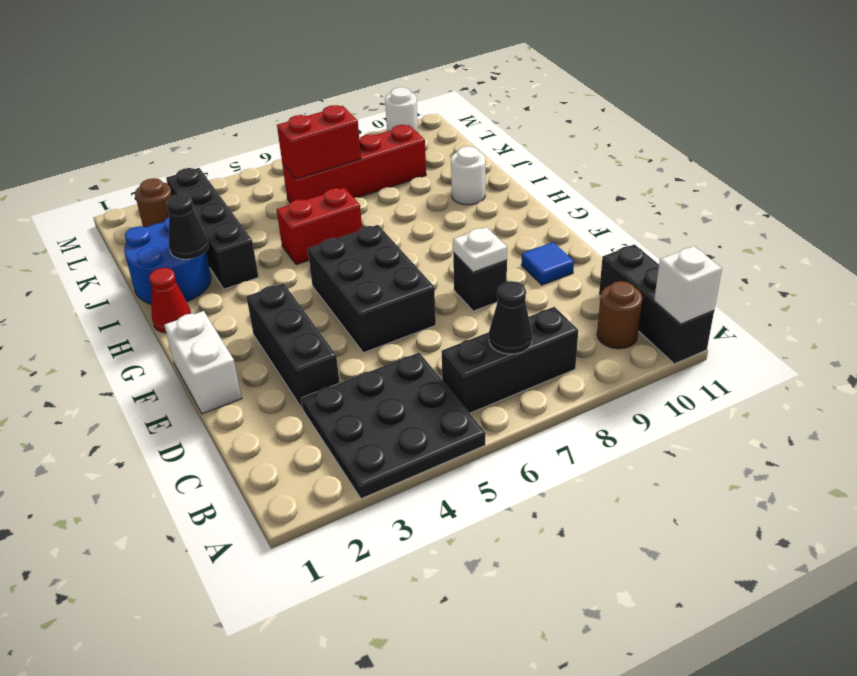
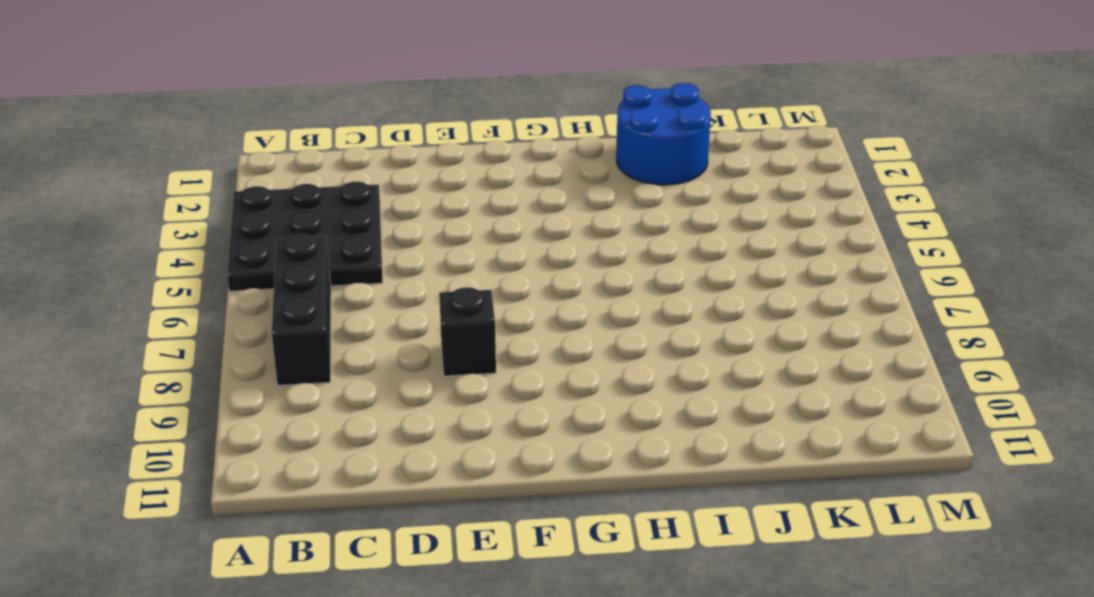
none -> black brick A11:C11 level 1
none -> brown round brick B10 level 1
none -> black brick D3:F3 level 1

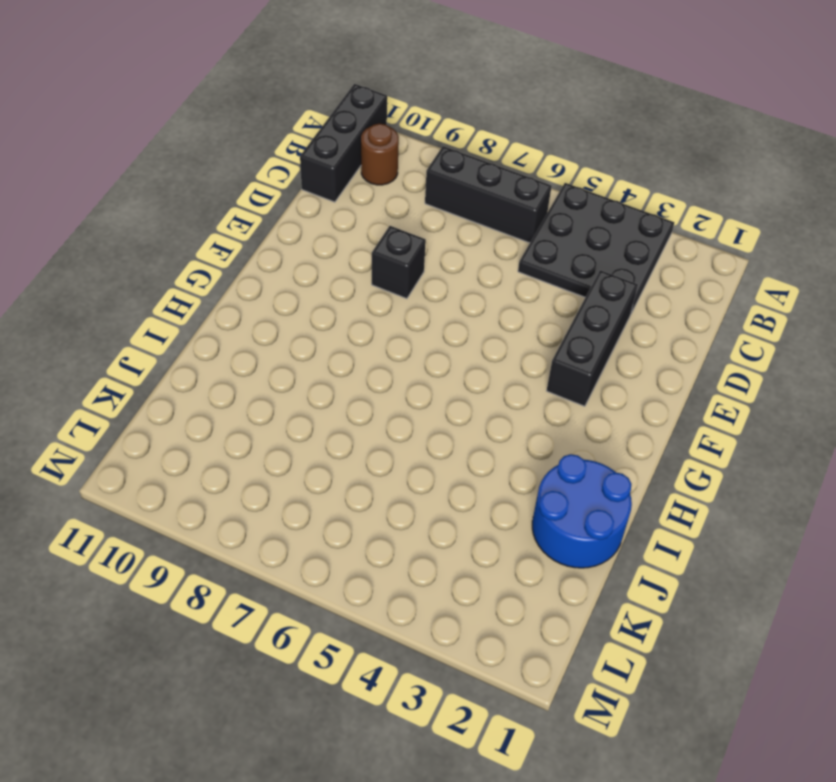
none -> white brick E1:F1 level 1
none -> black brick E5:G6 level 1
none -> blue tile E10 level 1

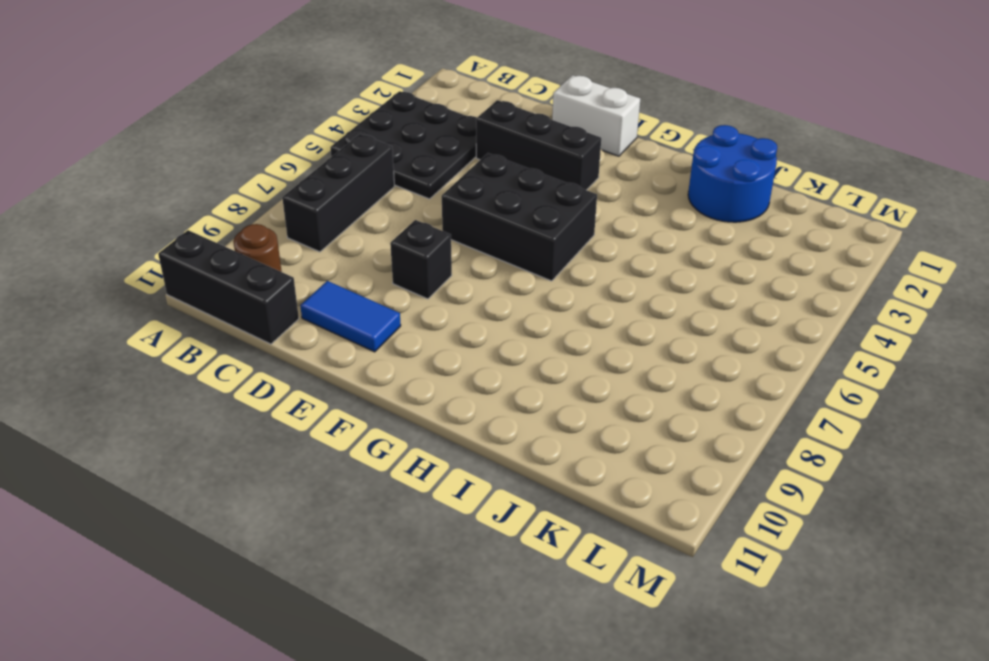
blue tile D10:E10 level 1 -> blue tile E10 level 1
none -> red cone H1 level 1
none -> black brick I3:L3 level 1
none -> red brick I5:I6 level 1

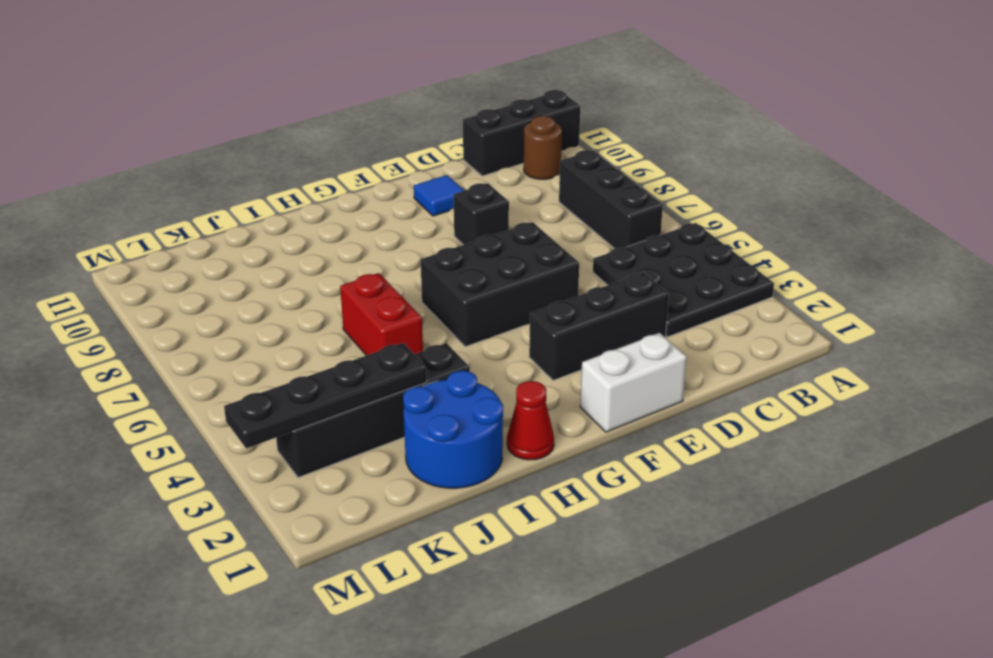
black plate J3:M3 level 2 -> none
none -> white round brick I10 level 1
none -> red brick K6:K9 level 1
none -> brown round brick L2 level 1

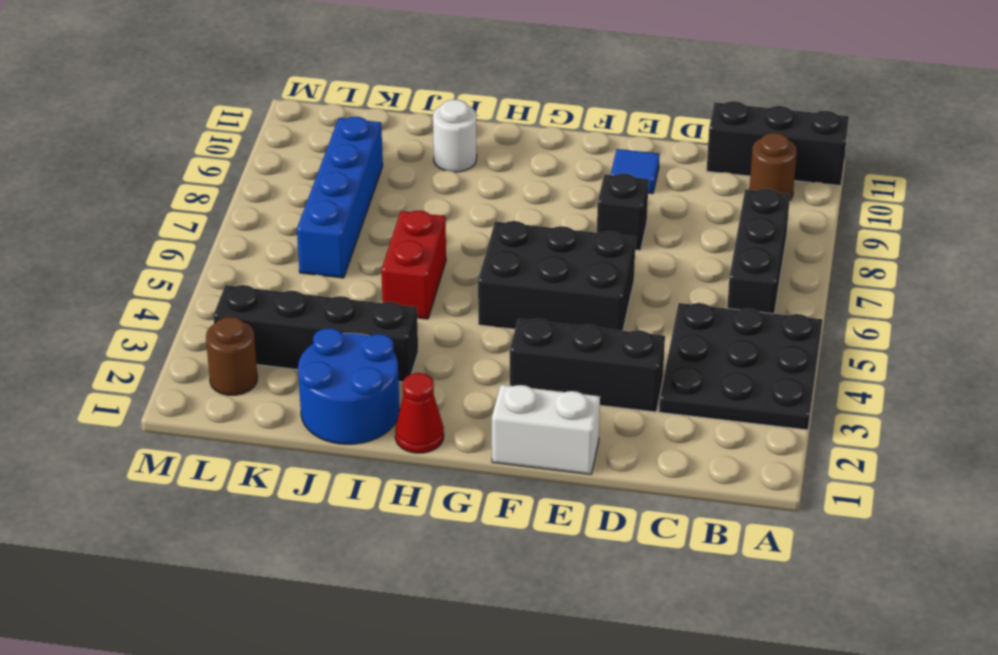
blue brick K6:K9 level 1 -> red brick K6:K9 level 1
none -> white round brick M10 level 1
none -> white brick A11 level 2
none -> black cone B7 level 2

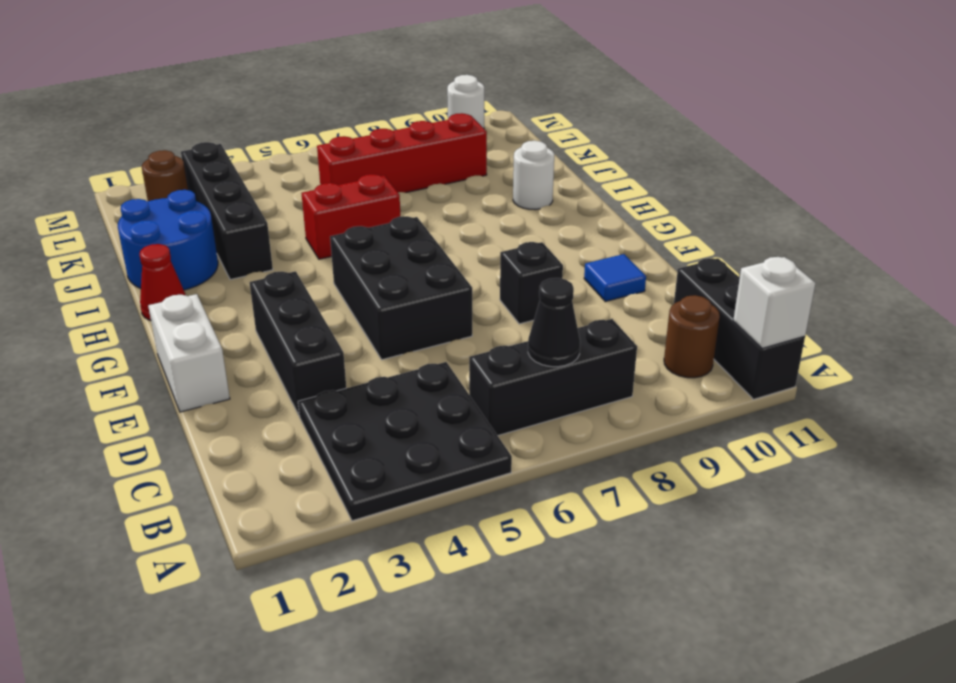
none -> white plate E8 level 2
none -> black cone I2 level 2
none -> red brick K6:K7 level 2

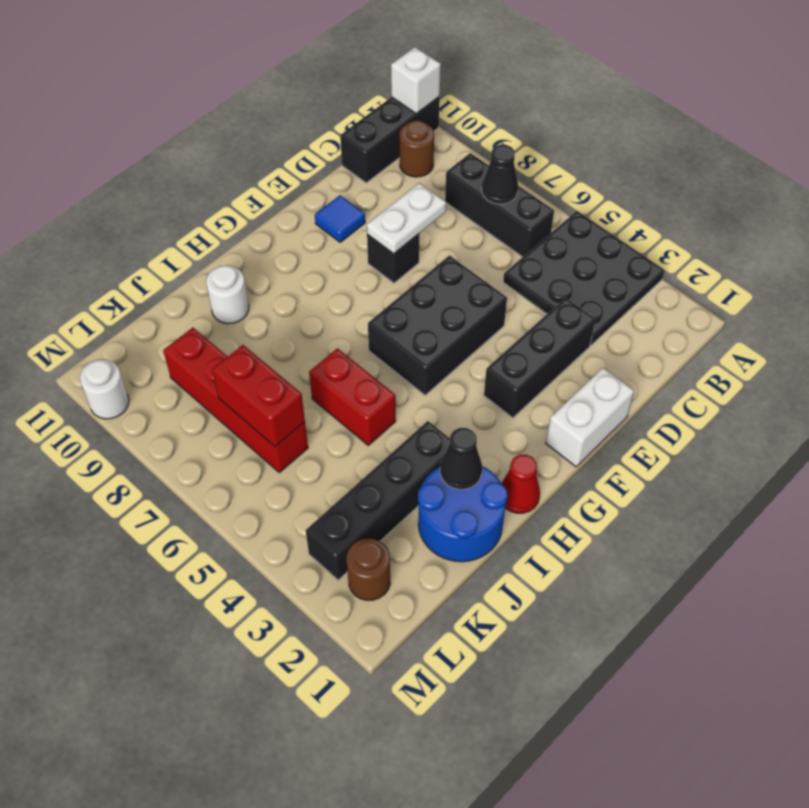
white plate D8:E8 level 2 -> white plate E8 level 2

